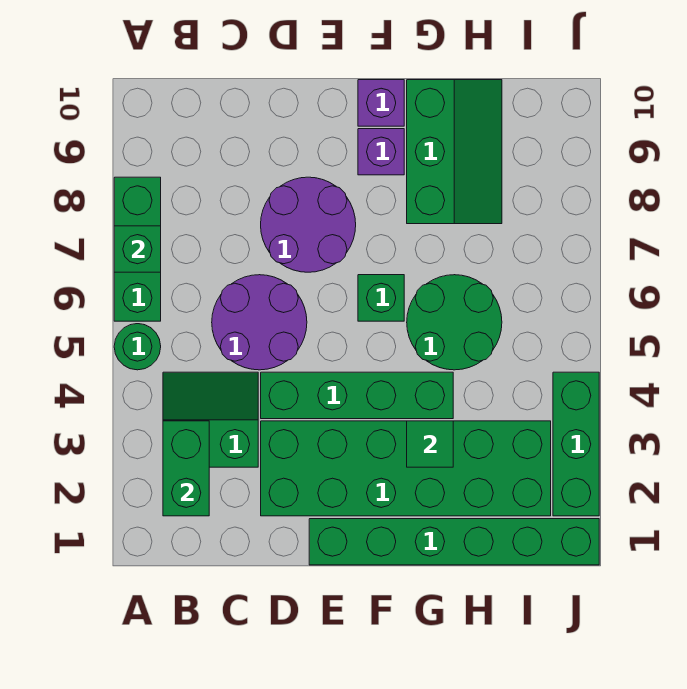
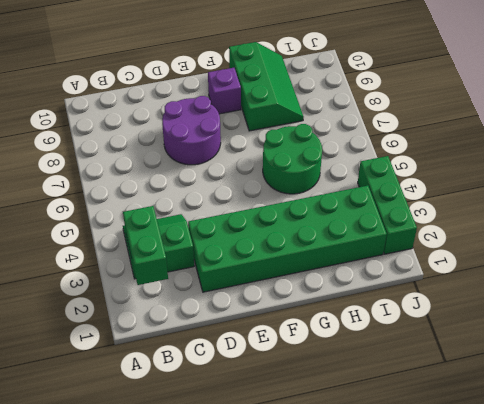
none -> green round brick A5 level 1
none -> green brick A6:A8 level 1
none -> purple round brick C5:D6 level 1

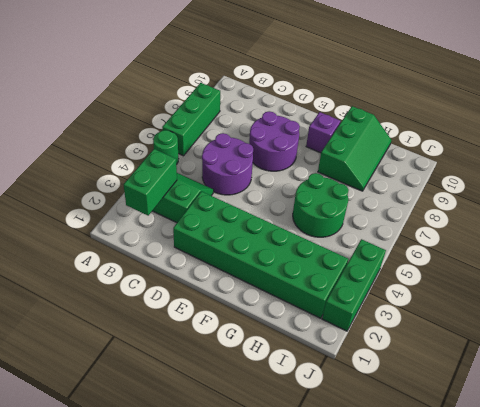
none -> green brick D4:G4 level 1
none -> green brick E1:J1 level 1
none -> green brick F6 level 1

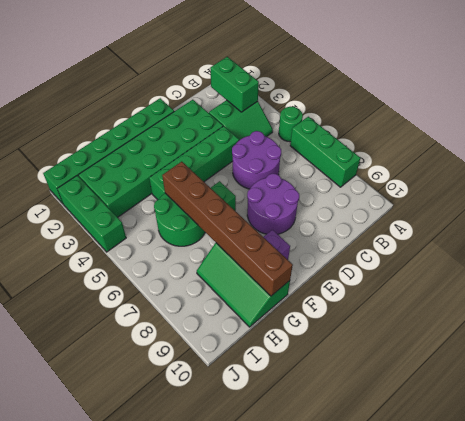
brown brick G5:G10 level 2 -> none
none -> purple brick F10 level 1
none -> green brick A7 level 2
none -> green tile G3 level 2

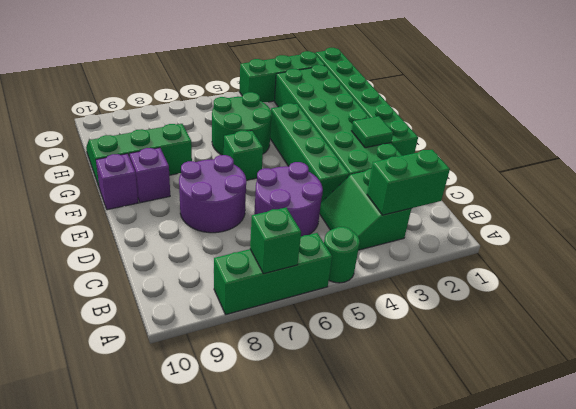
green tile E2 level 2 -> green tile G3 level 2

